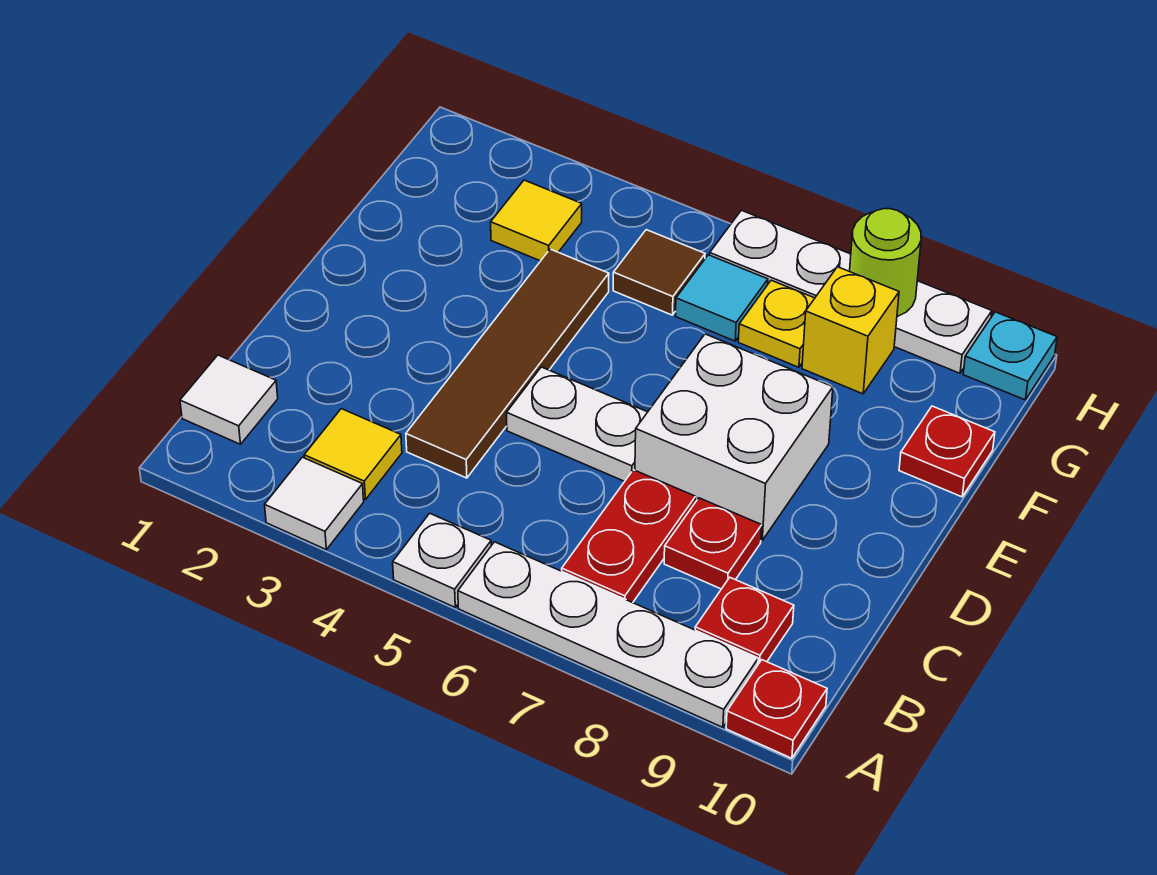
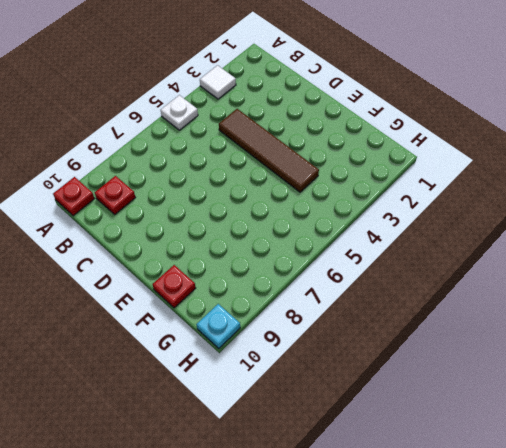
none -> white plate A6:A9 level 1
none -> white tile B1 level 1
none -> yellow tile B3 level 1

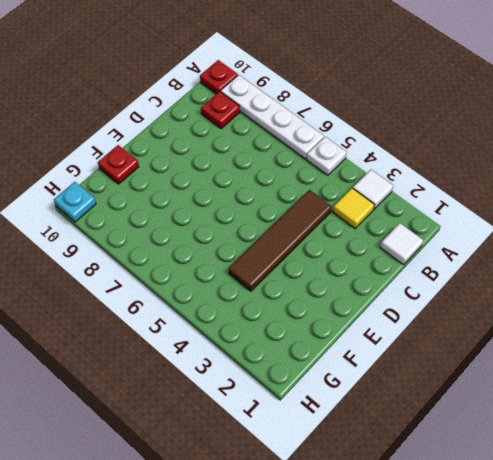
none -> red plate B7:C7 level 1
none -> red plate C8 level 1
none -> white plate D5:D6 level 1

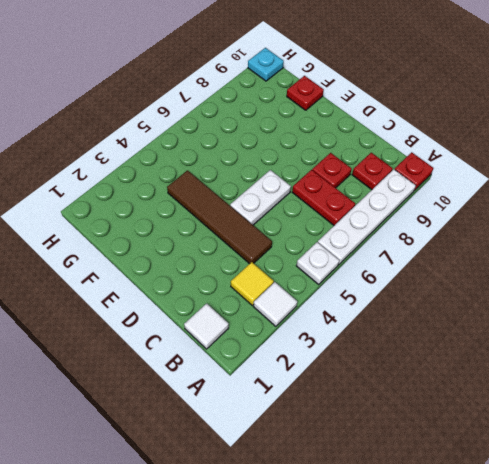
none -> white brick D7:E8 level 1
none -> yellow tile G3 level 1
none -> brown tile G5 level 1

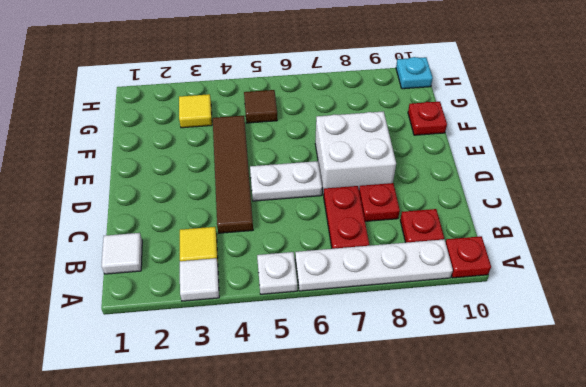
none -> cyan tile G6 level 1
none -> yellow plate G7 level 1
none -> yellow brick G8 level 1

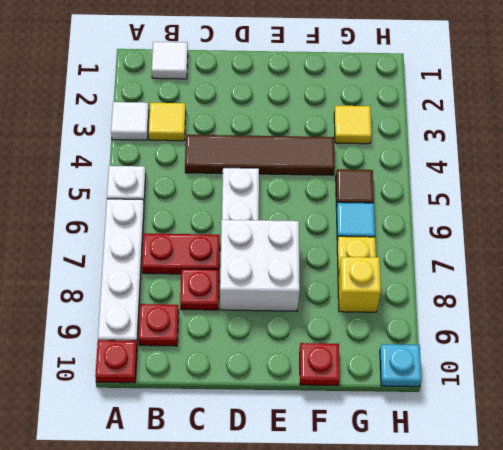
none -> white plate H6:H9 level 1
none -> lime round brick H8 level 2

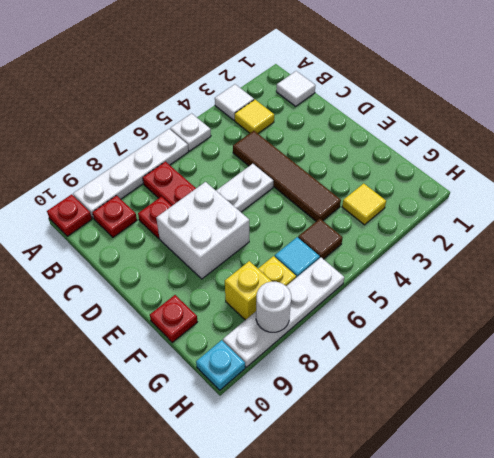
white round brick H8 level 2 -> lime round brick H8 level 2

